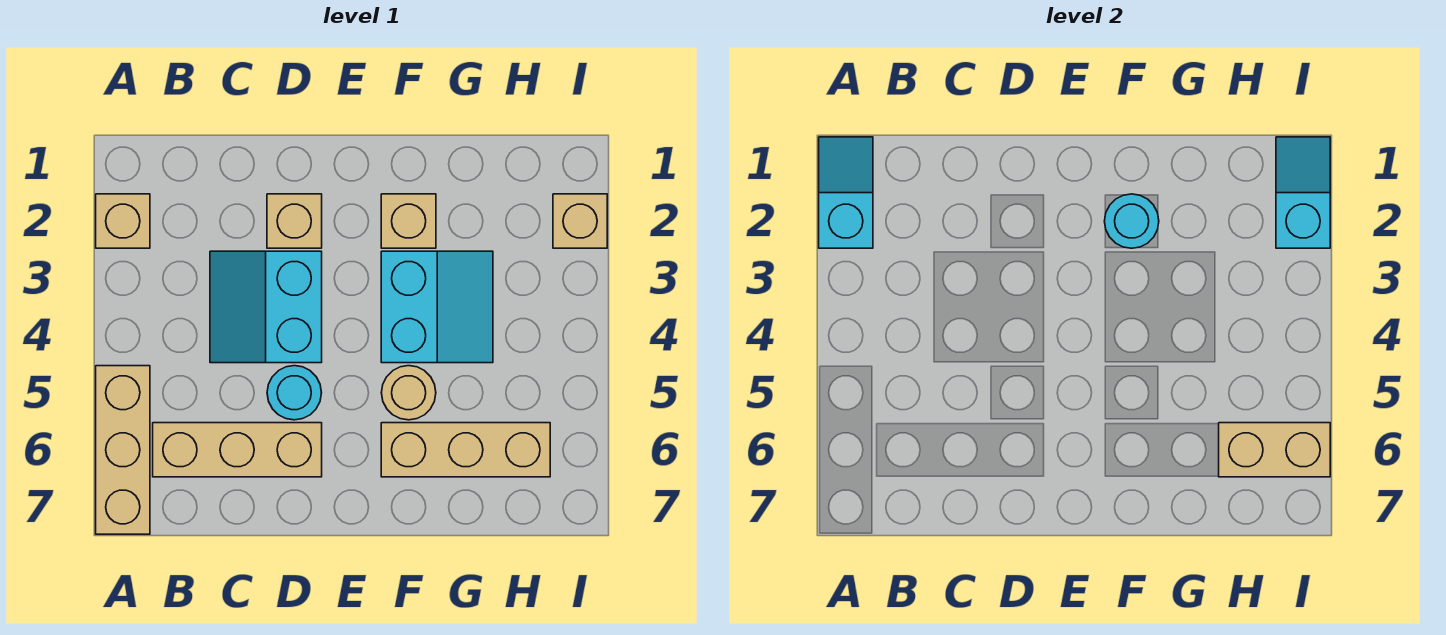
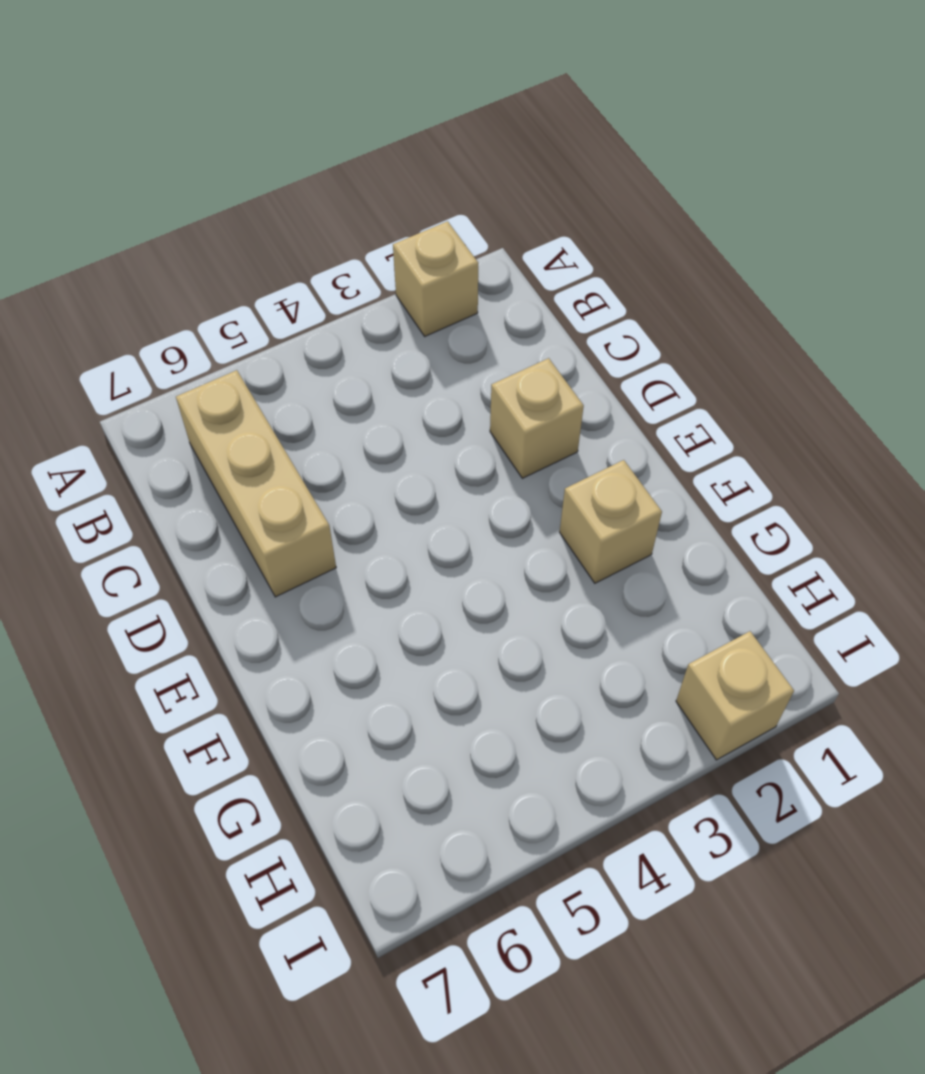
none -> tan brick A5:A7 level 1
none -> cyan slope C3:D4 level 1 top D
none -> cyan round brick D5 level 1

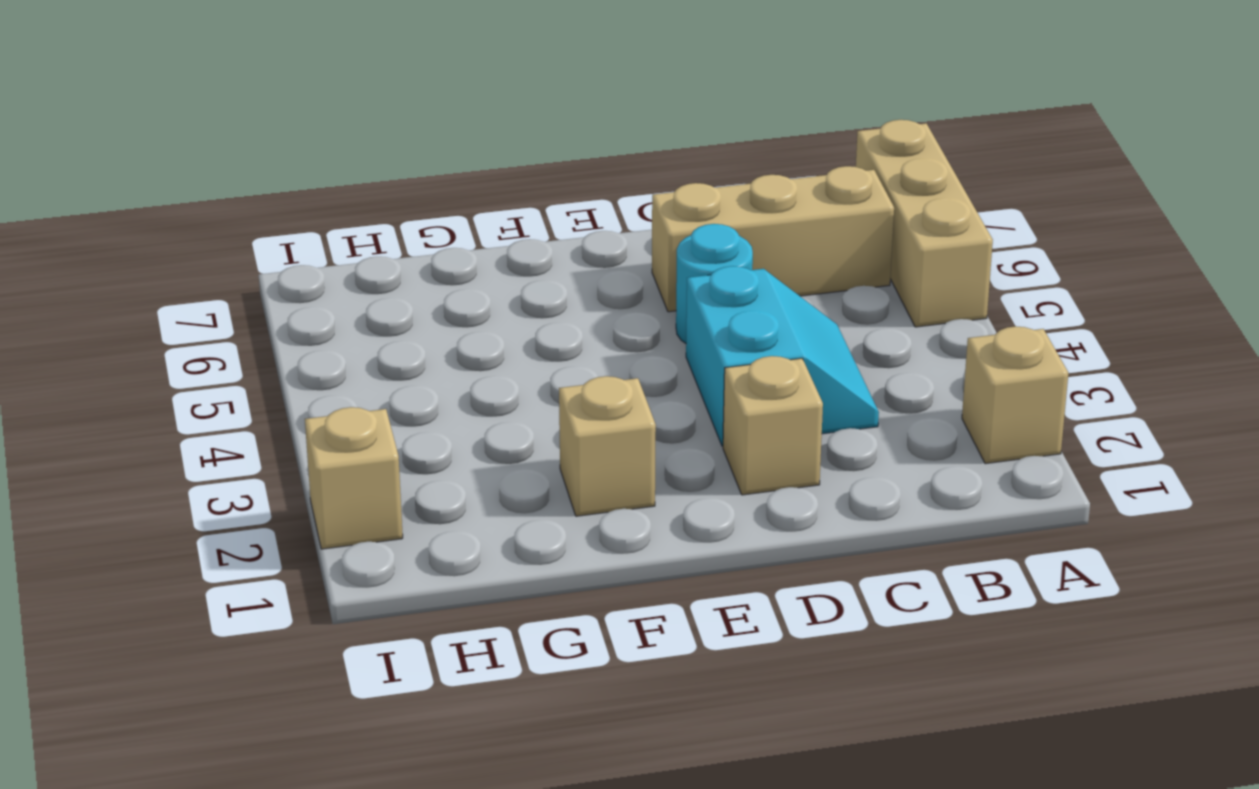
none -> cyan slope F3:G4 level 1 top F
none -> tan round brick F5 level 1
none -> tan brick F6:H6 level 1

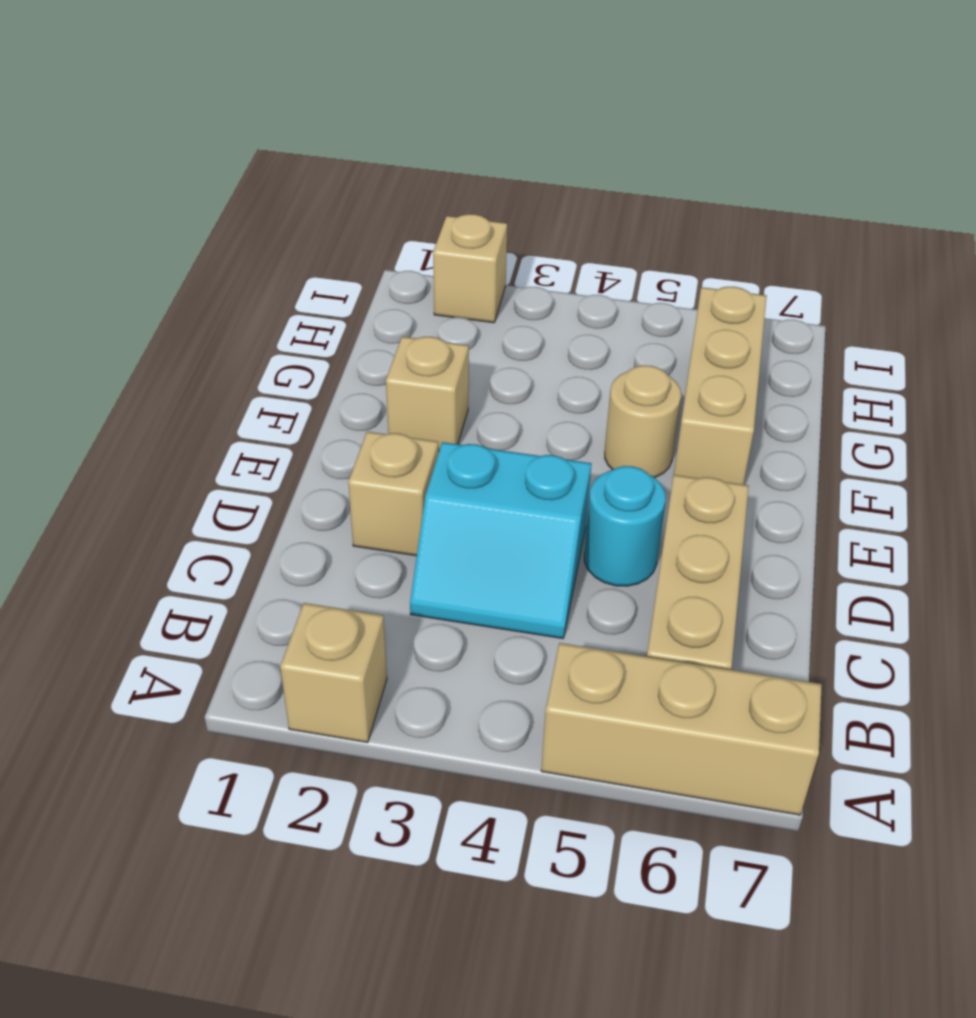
none -> cyan slope F3:G4 level 1 top F
none -> cyan slope A1:A2 level 2 top 2
none -> cyan round brick F2 level 2

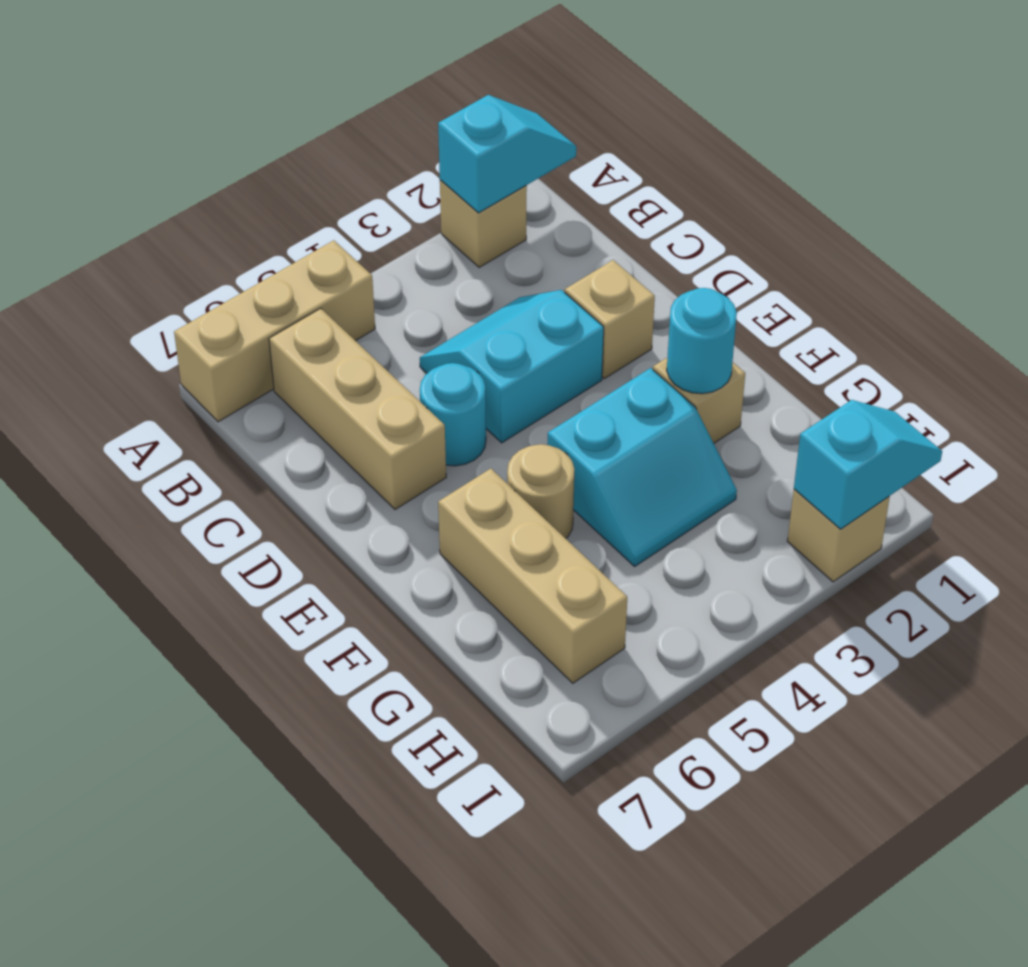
none -> tan brick H6:I6 level 2

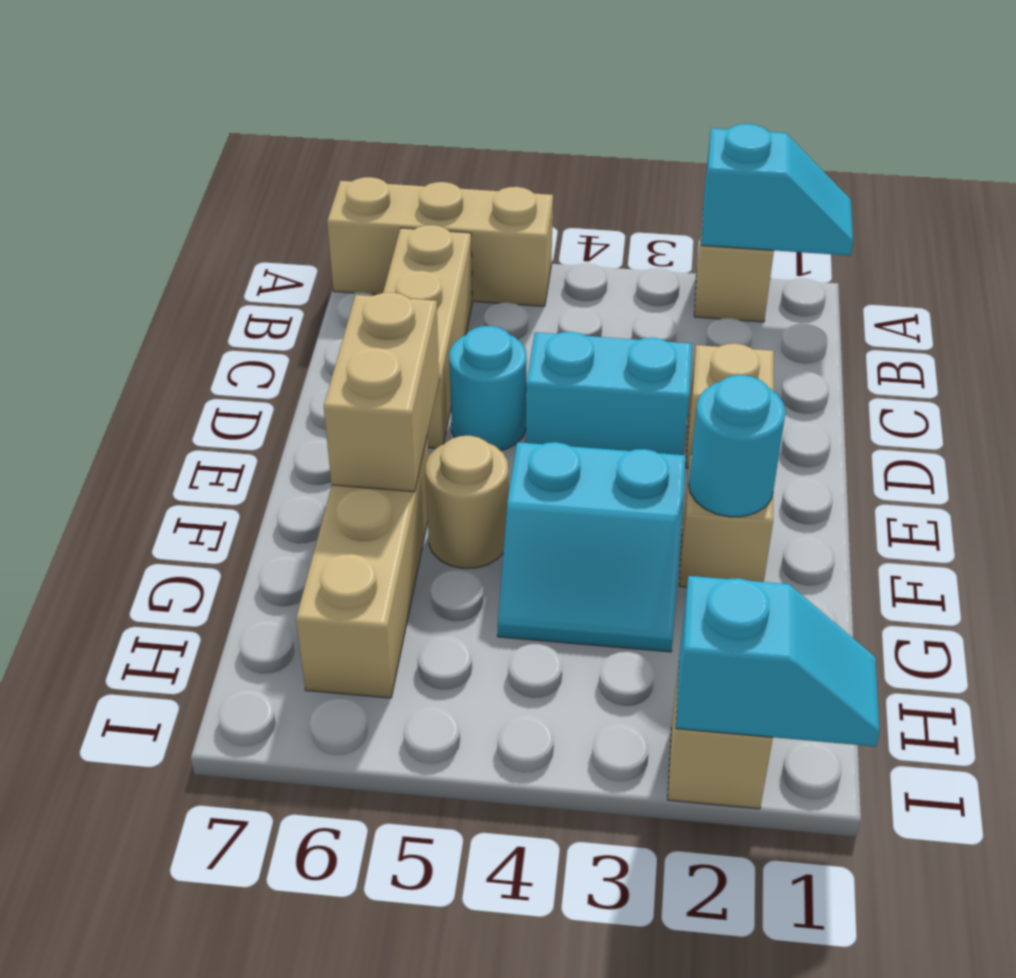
tan brick E6:F6 level 2 -> tan brick H6:I6 level 2

